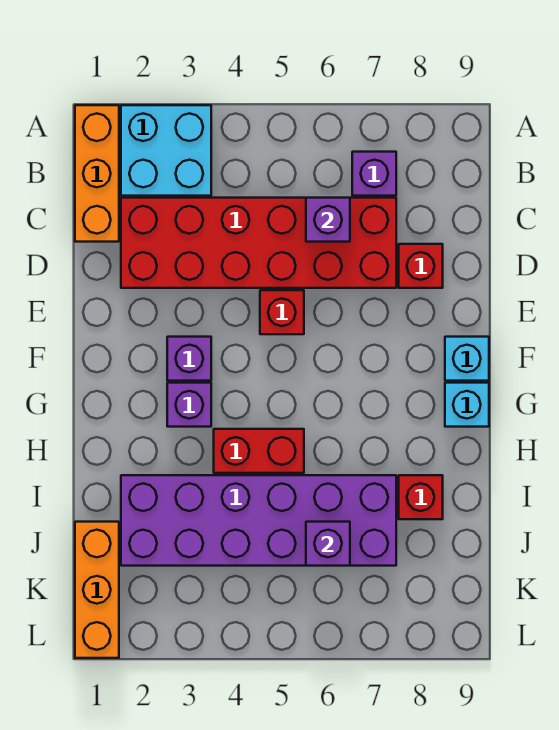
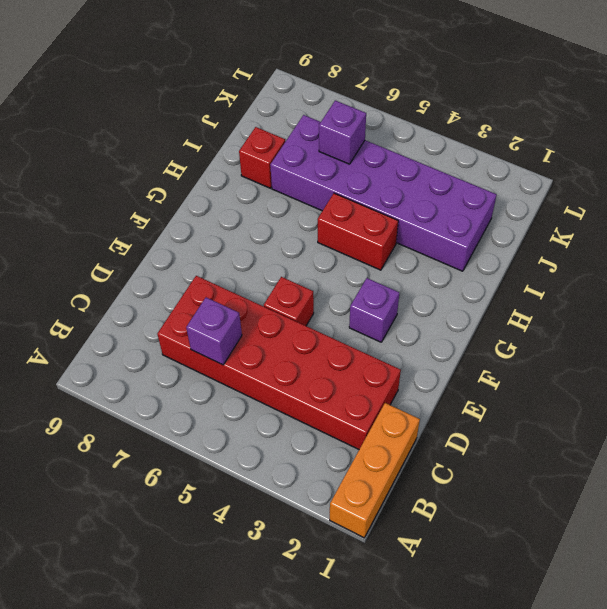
none -> cyan brick A2:B3 level 1
none -> purple brick B7 level 1
none -> red brick D8 level 1

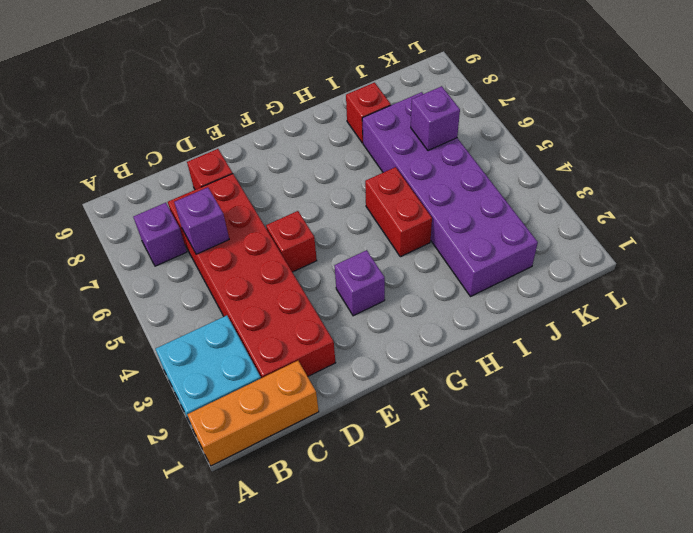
none -> cyan brick F9 level 1
none -> purple brick G3 level 1
none -> cyan brick G9 level 1

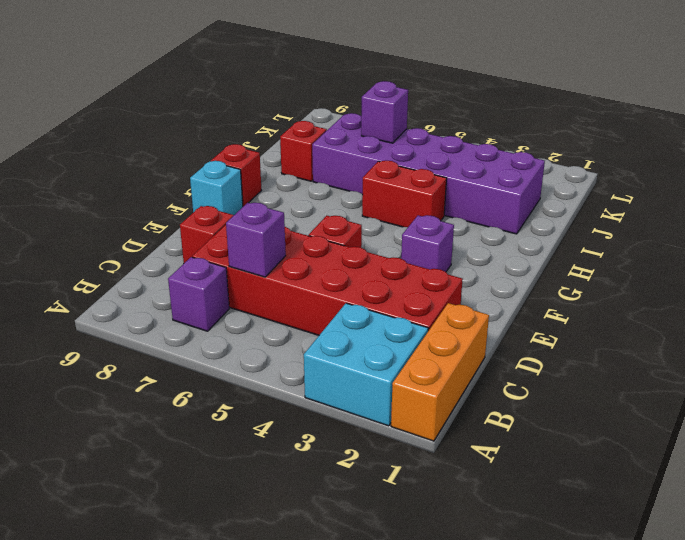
red brick G9 level 1 -> cyan brick G9 level 1
none -> purple brick G3 level 1
none -> orange brick J1:L1 level 1

